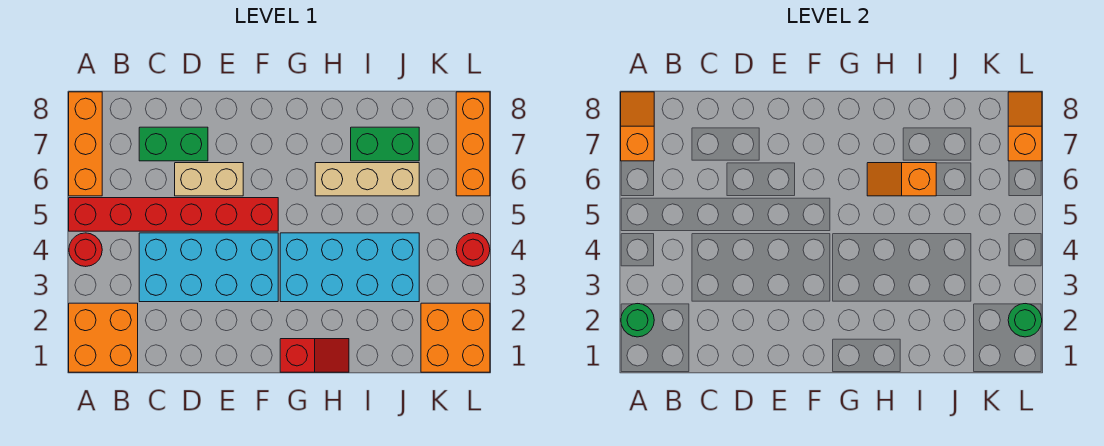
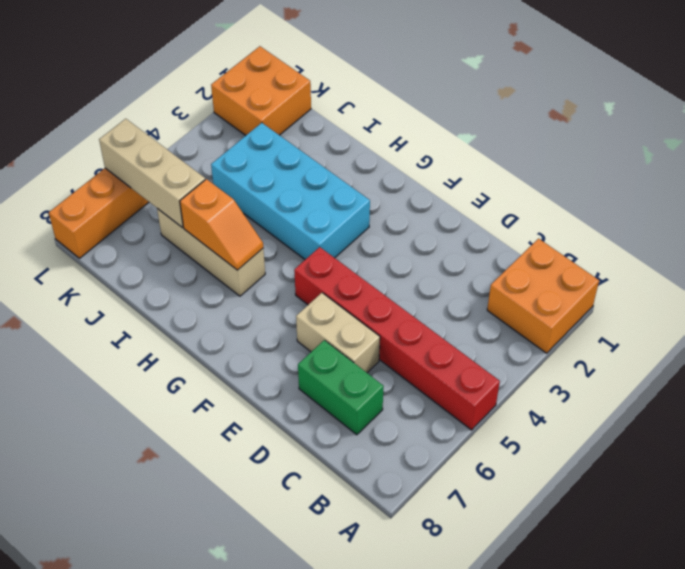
tan brick J6:L6 level 2 -> none
none -> red round brick A4 level 1
none -> orange brick A6:A8 level 1
none -> cyan brick C3:F4 level 1

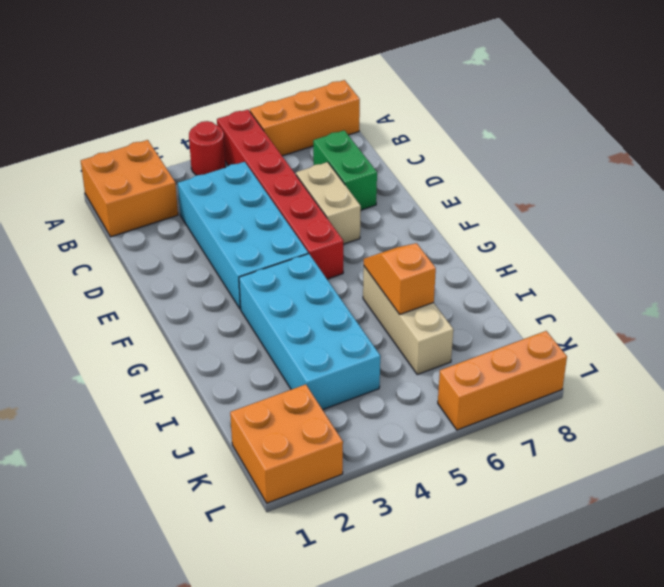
none -> red slope G1:H1 level 1 top G
none -> green brick I7:J7 level 1
none -> red round brick L4 level 1

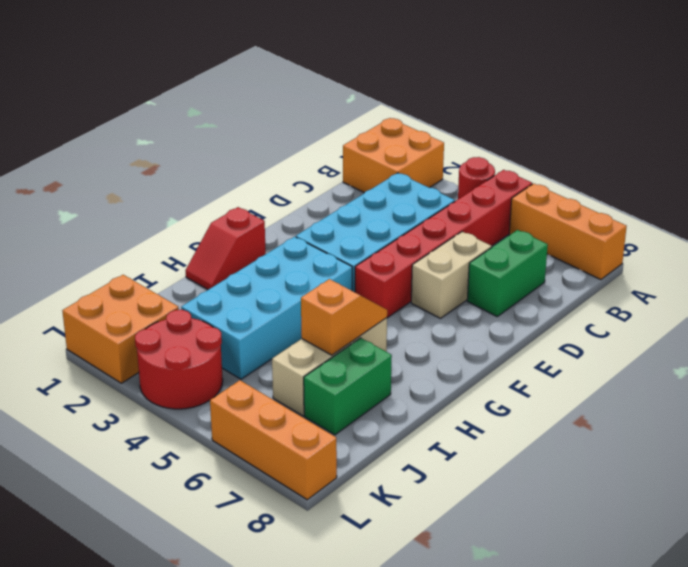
red round brick K3:L4 level 1 -> red round brick L4 level 1
none -> green round brick A2 level 2
none -> orange slope A7:A8 level 2 top 7
none -> green round brick L2 level 2

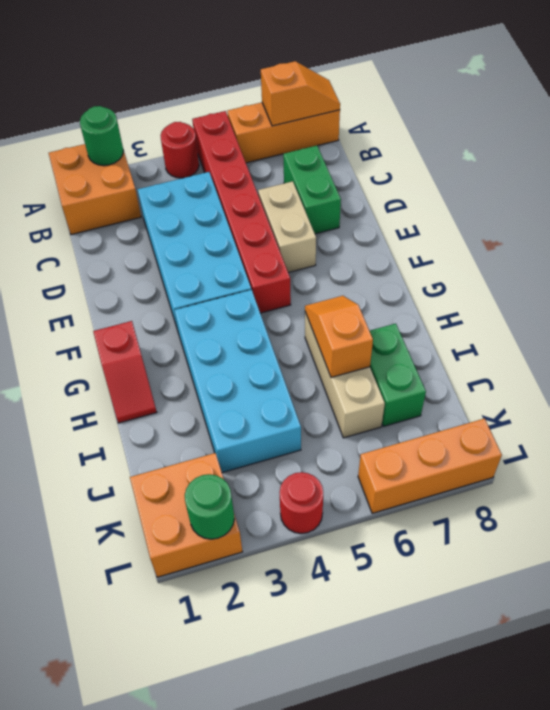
none -> orange slope L7:L8 level 2 top 7

